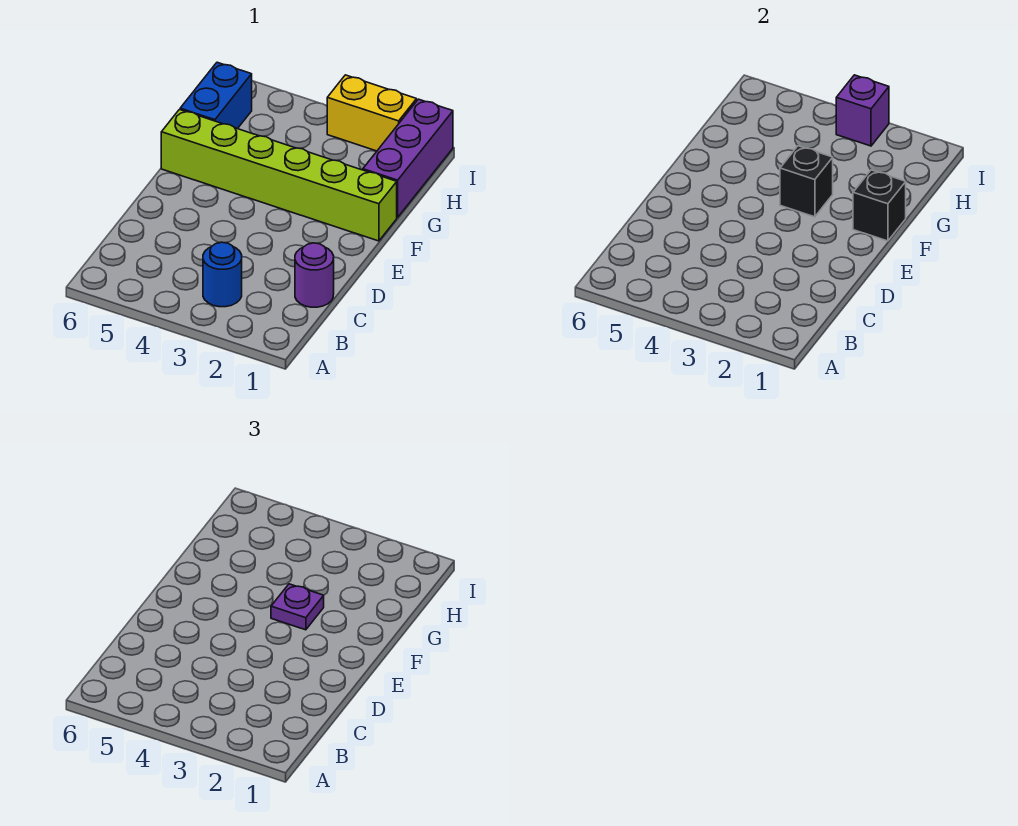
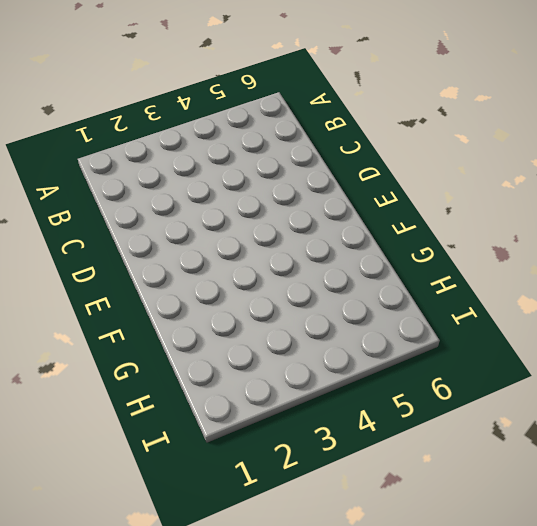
none -> blue round brick B3 level 1
none -> purple round brick C1 level 1

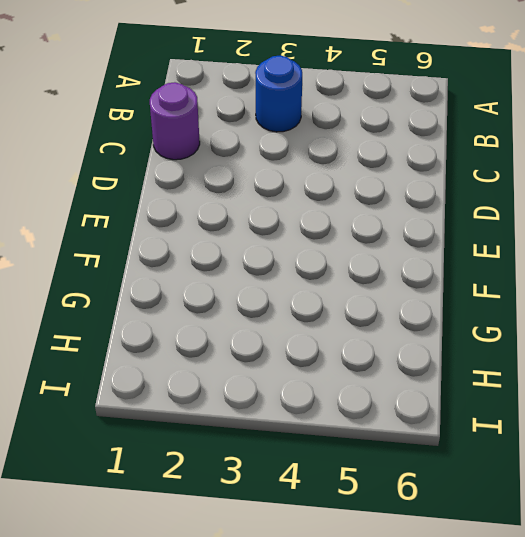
none -> lime brick F1:F6 level 1
none -> purple brick G1:I1 level 1

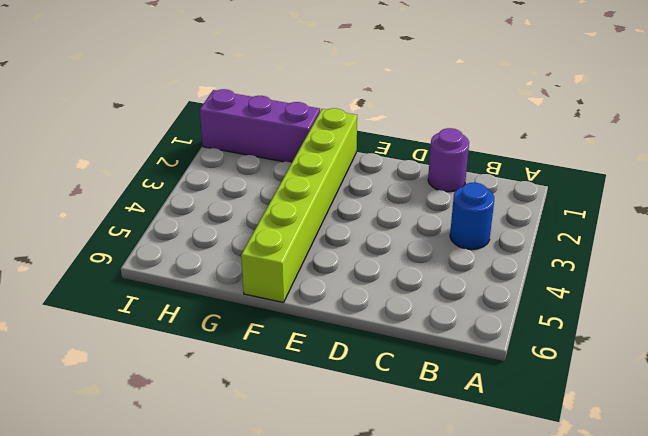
none -> blue brick G6:H6 level 1
none -> yellow brick I2:I3 level 1

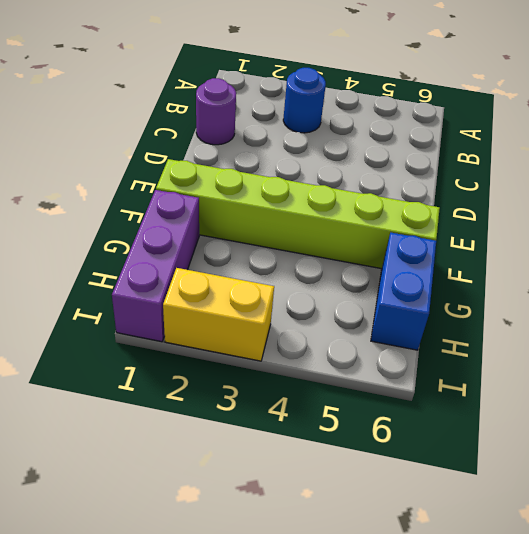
none -> black brick F1 level 2
none -> black brick F3 level 2

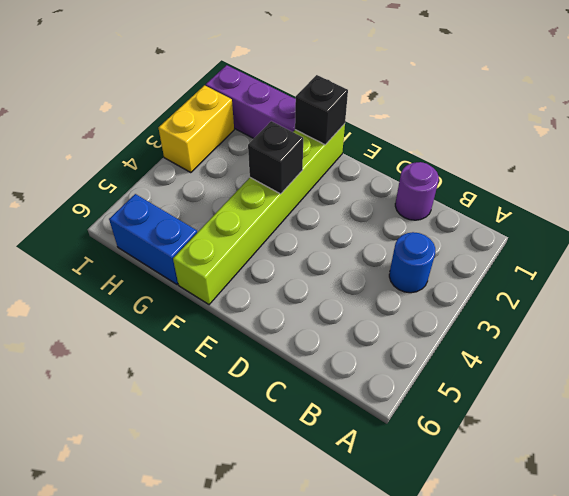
none -> purple brick I3 level 2
none -> purple plate F3 level 3

